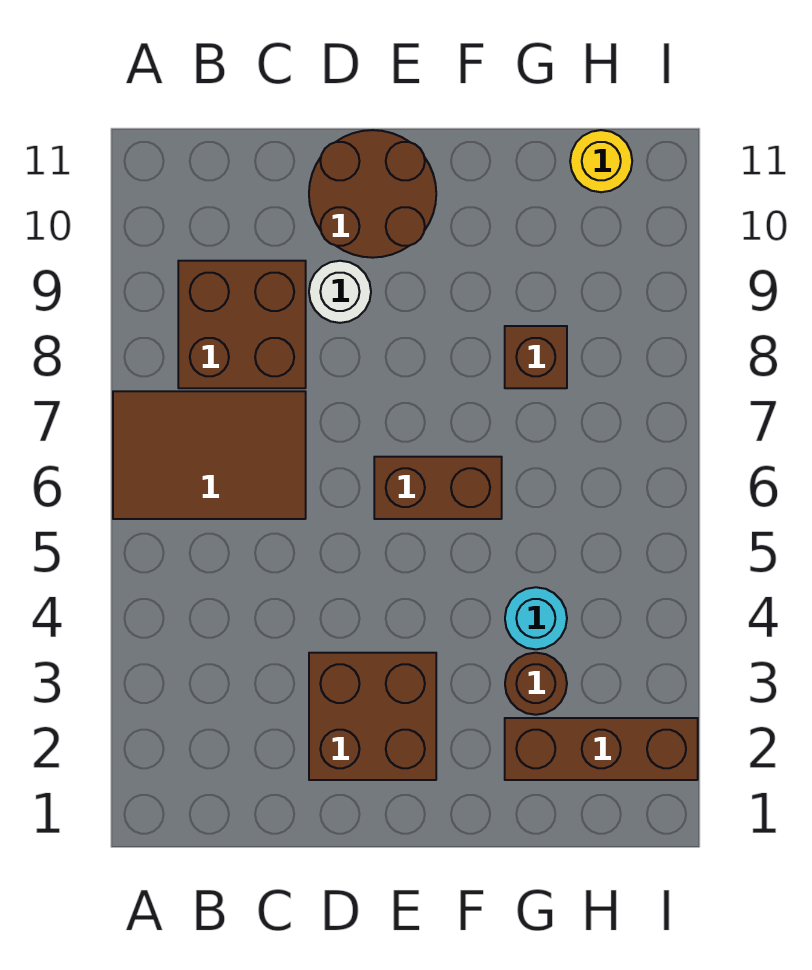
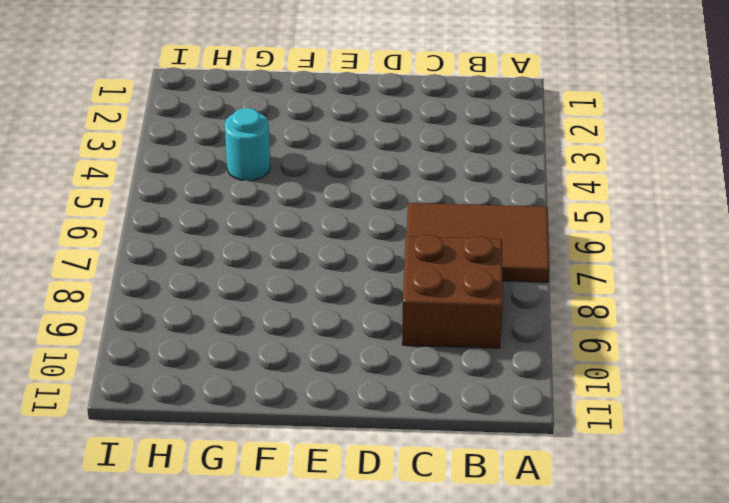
none -> brown brick D2:E3 level 1
none -> white round brick D9 level 1

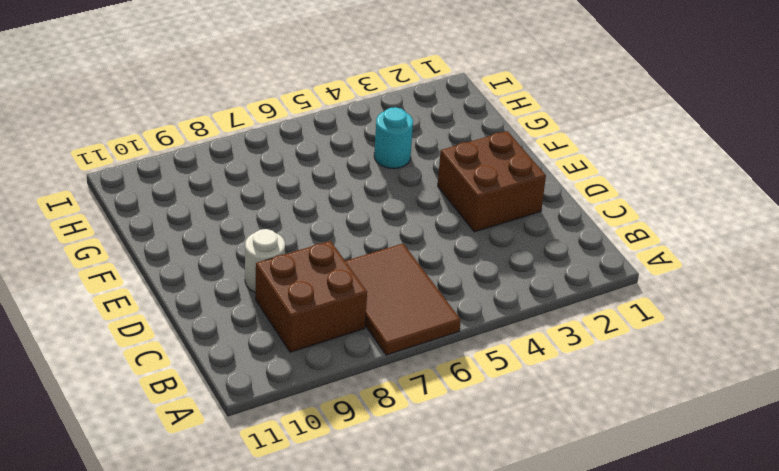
none -> brown round brick D10:E11 level 1
none -> brown brick E6:F6 level 1

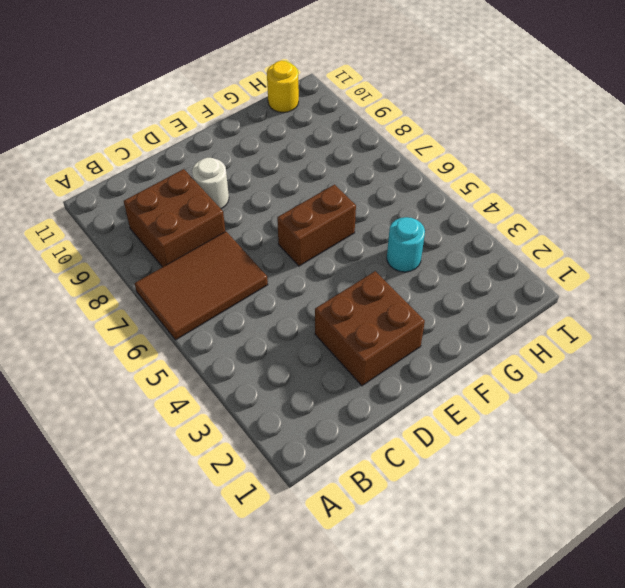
none -> brown round brick D10:E11 level 1
none -> brown brick G2:I2 level 1

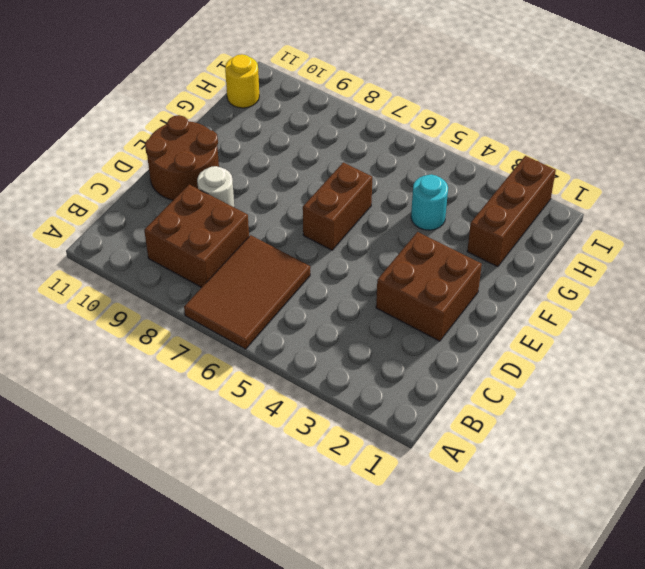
none -> brown round brick G3 level 1
none -> brown brick G8 level 1

